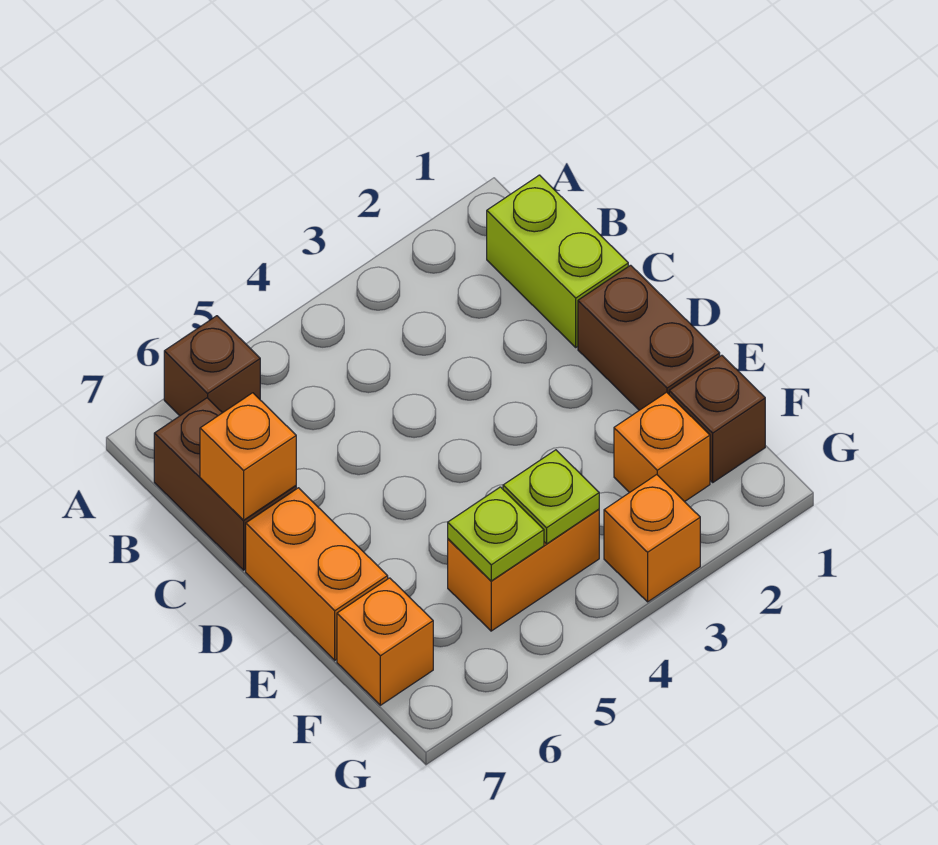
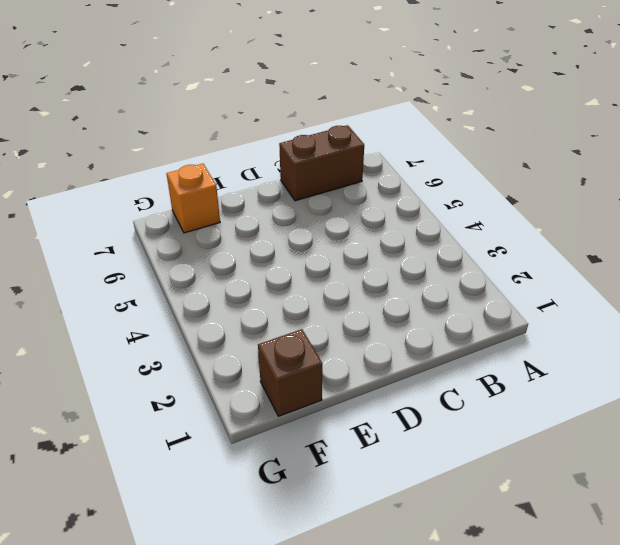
none -> brown brick A6 level 1
none -> lime brick B1:C1 level 1
none -> brown brick D1:E1 level 1

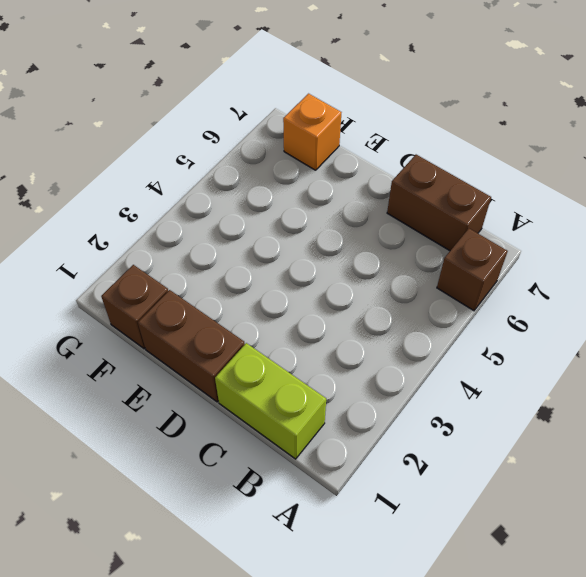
none -> orange brick D7:E7 level 1
none -> orange brick F2 level 1
none -> orange brick F4:F5 level 1

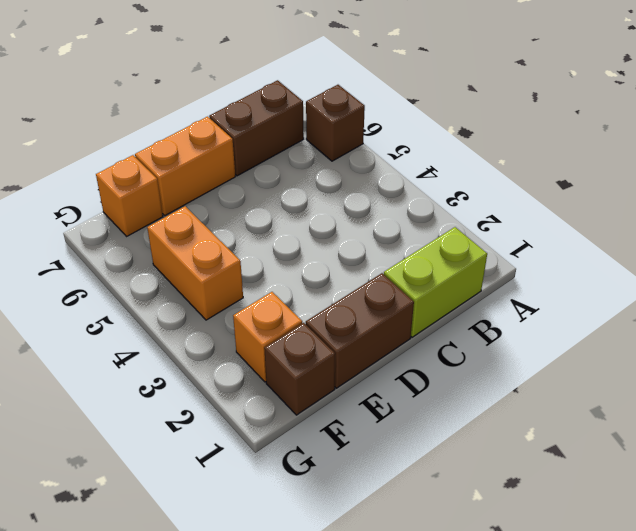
none -> orange brick G3 level 1
none -> orange brick C7 level 2
none -> lime plate F4 level 2

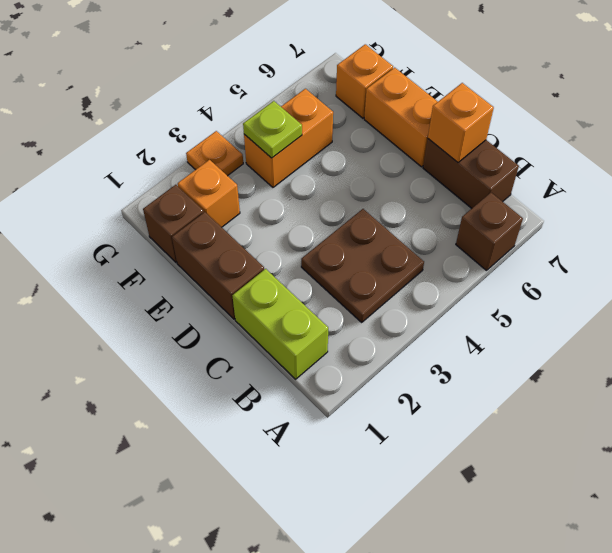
brown plate B3:C4 level 1 -> none
orange plate G3 level 1 -> orange brick G3 level 1
none -> lime plate F5 level 2

